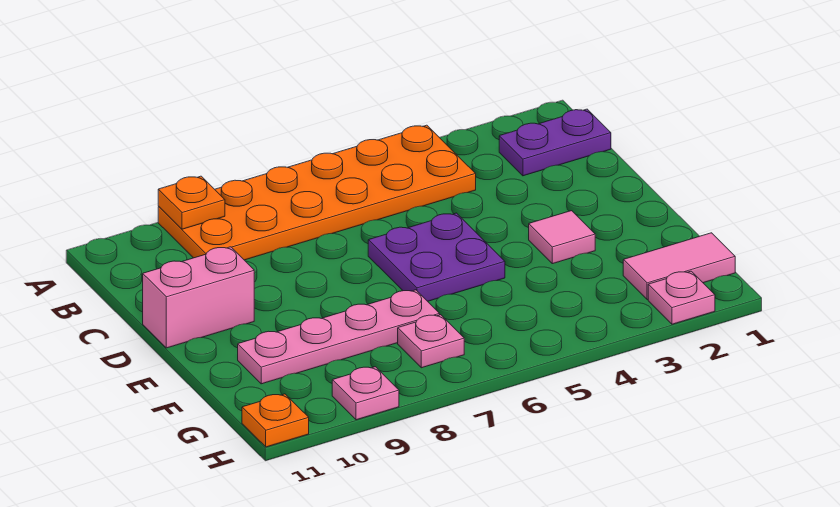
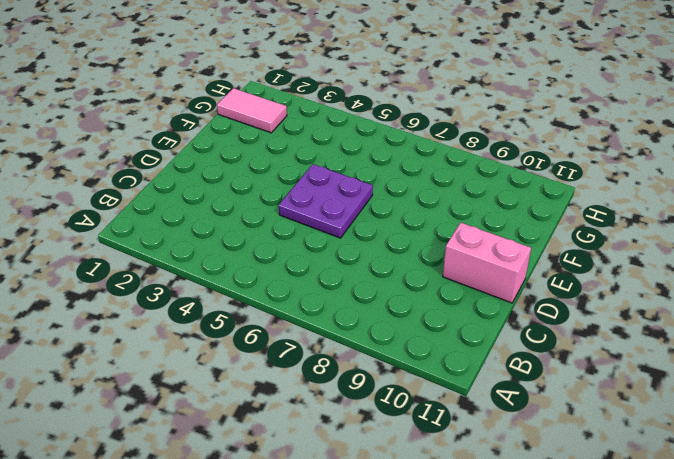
none -> orange plate A4:B9 level 1
none -> purple plate B1:B2 level 1
none -> pink tile E3 level 1

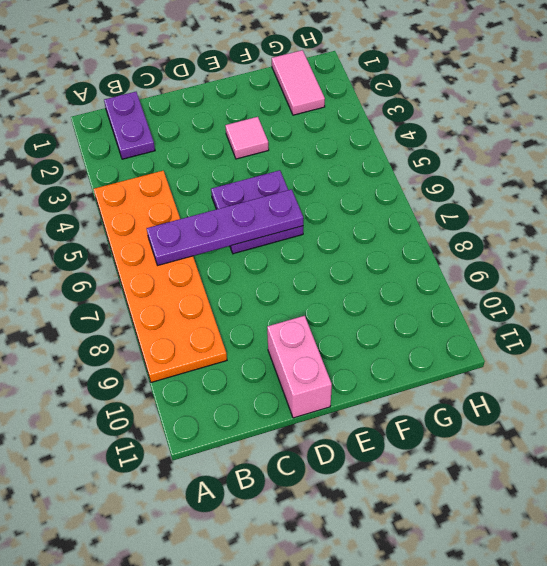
purple plate B6:E6 level 2 -> none
none -> pink plate F7:F10 level 1
none -> pink plate G7 level 1
none -> pink plate H2 level 1

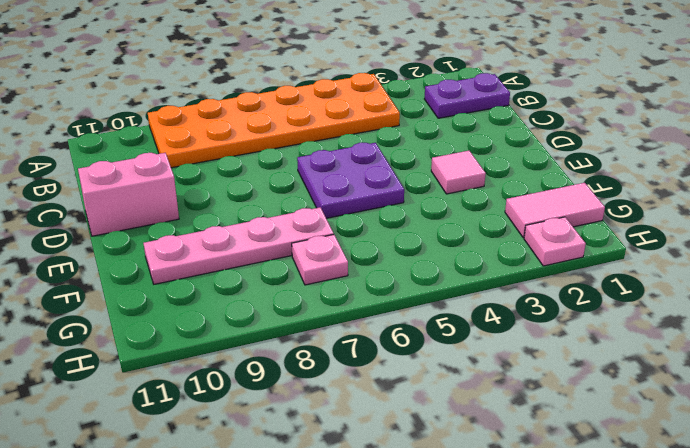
none -> pink plate H9 level 1
none -> orange plate H11 level 1
none -> orange plate A9 level 2

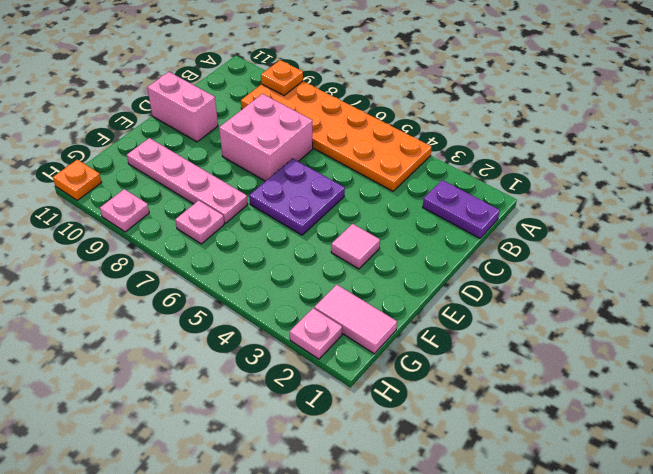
pink brick C7:D8 level 1 -> none

